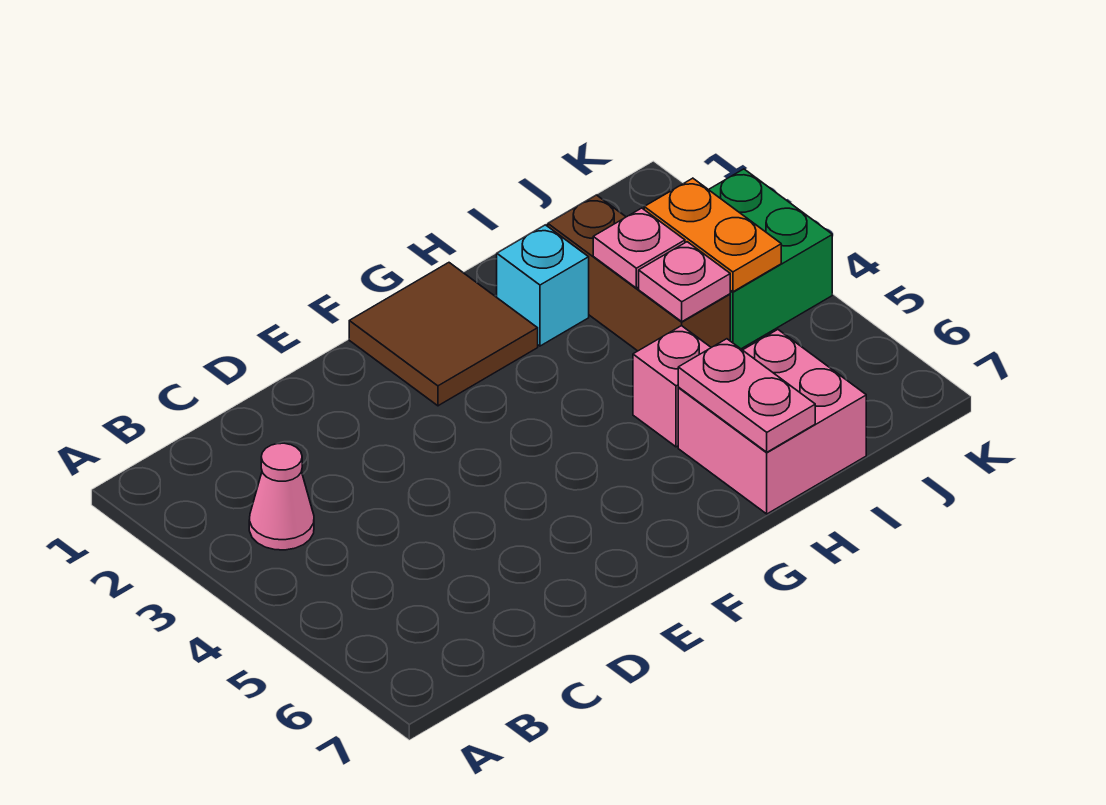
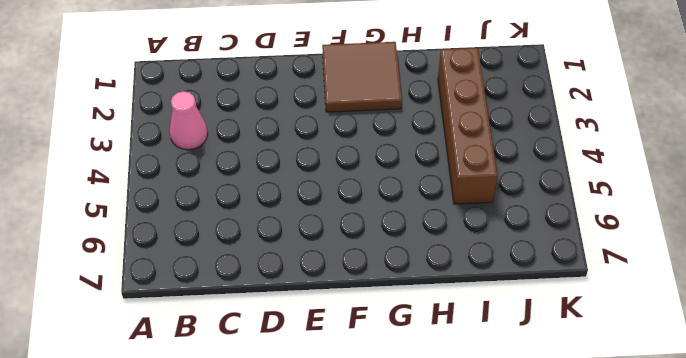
brown brick I2:I5 level 1 -> brown brick I2:I4 level 1
none -> cyan brick H2 level 1
none -> pink brick H5 level 1

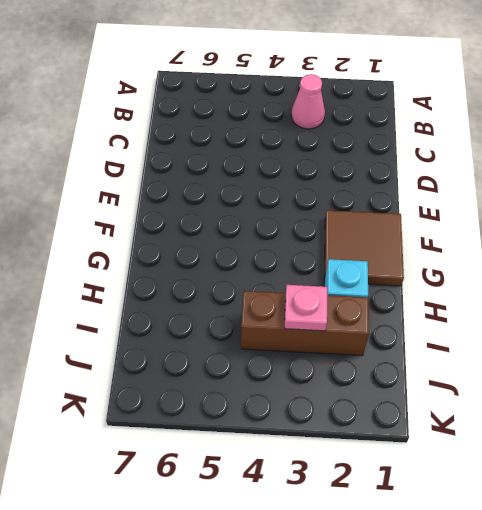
none -> pink brick H5 level 1
none -> pink brick H6:I7 level 1

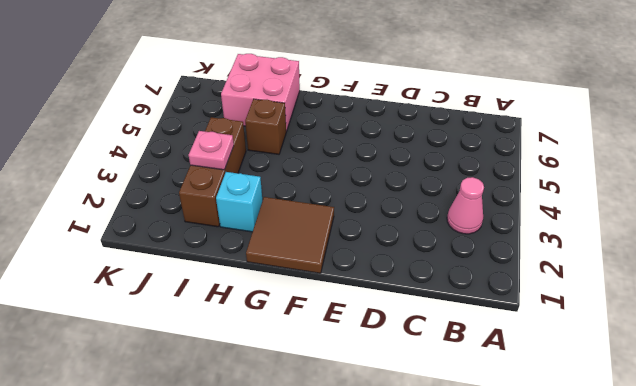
brown brick H5 level 1 -> pink brick H5 level 1
none -> green brick J3:K4 level 1
none -> pink plate H6:H7 level 2

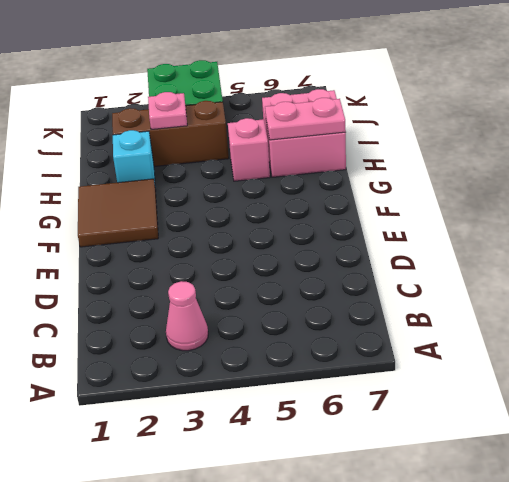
none -> pink plate I4 level 2
none -> orange plate J3:J4 level 2

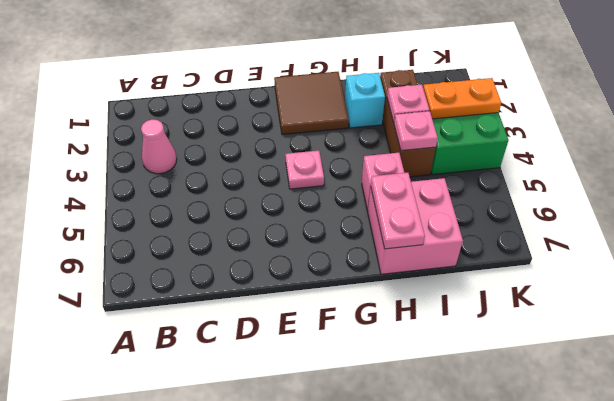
pink plate F4 level 1 -> none
orange plate J3:K3 level 2 -> orange plate J3:J4 level 2

